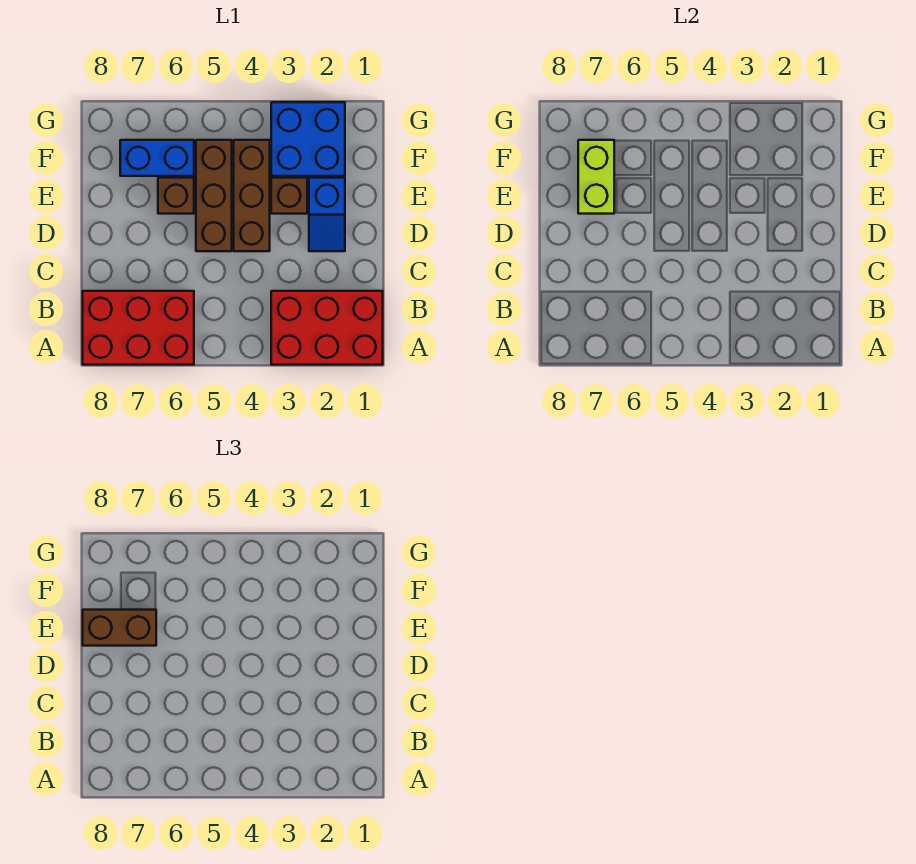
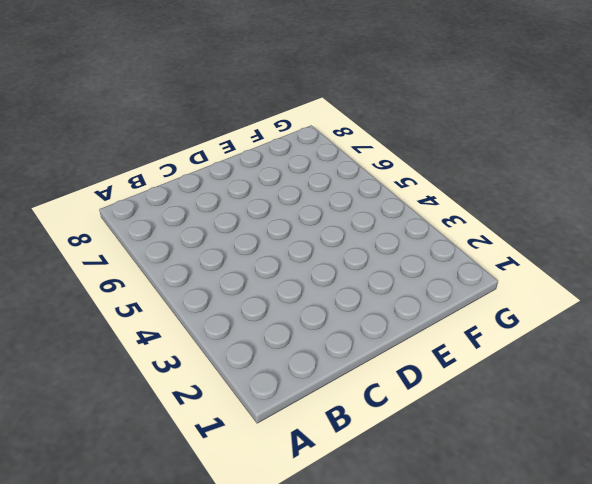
none -> red brick A1:B3 level 1
none -> red brick A6:B8 level 1

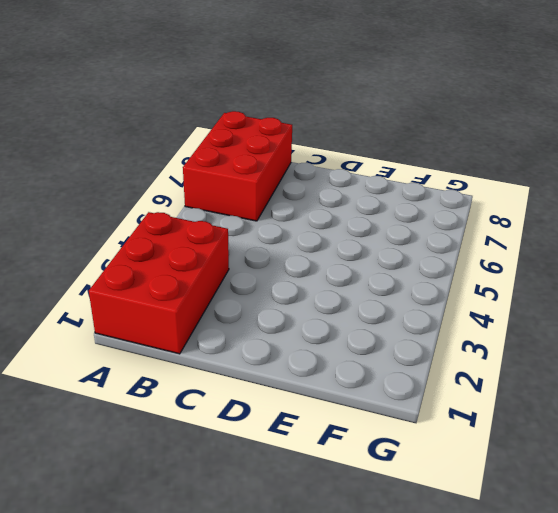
none -> blue slope D2:E2 level 1 top E
none -> brown brick D4:F4 level 1

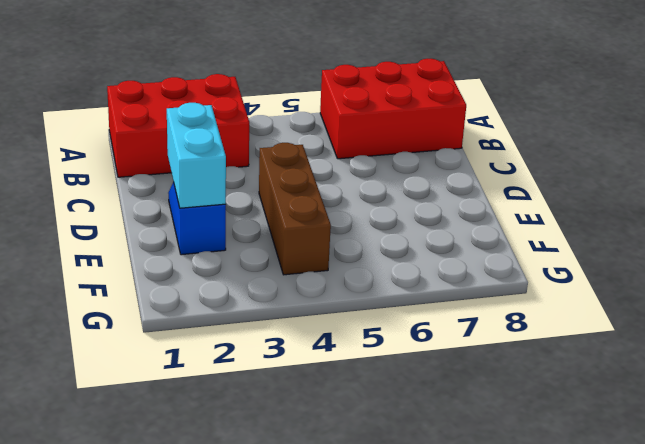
cyan brick D2:E2 level 2 -> none
none -> brown brick D5:F5 level 1
none -> brown brick E3 level 1

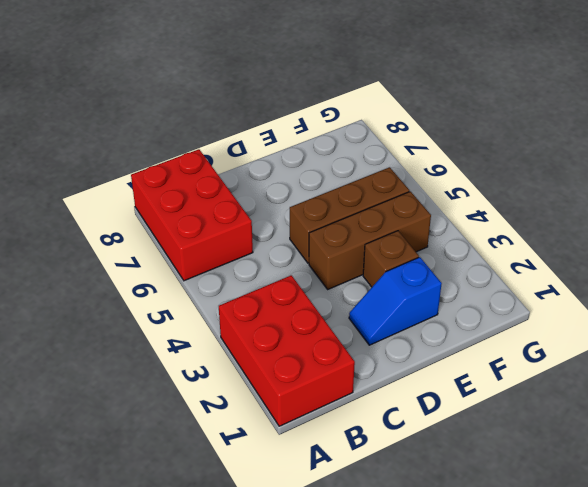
none -> brown brick E6 level 1
none -> blue brick F2:G3 level 1

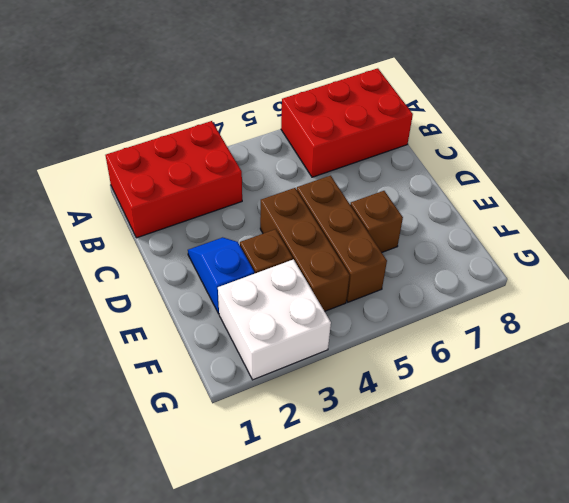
white brick F2:G3 level 1 -> blue brick F2:G3 level 1
none -> blue brick F6:F7 level 1
none -> lime brick E7:F7 level 2

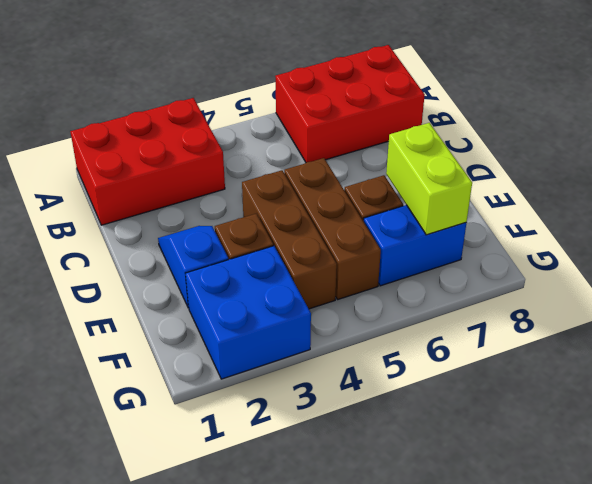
none -> brown brick E7:E8 level 3

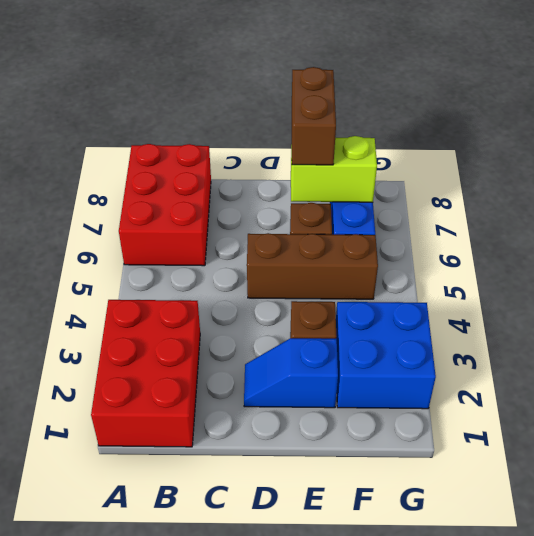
none -> brown brick D4:F4 level 1

